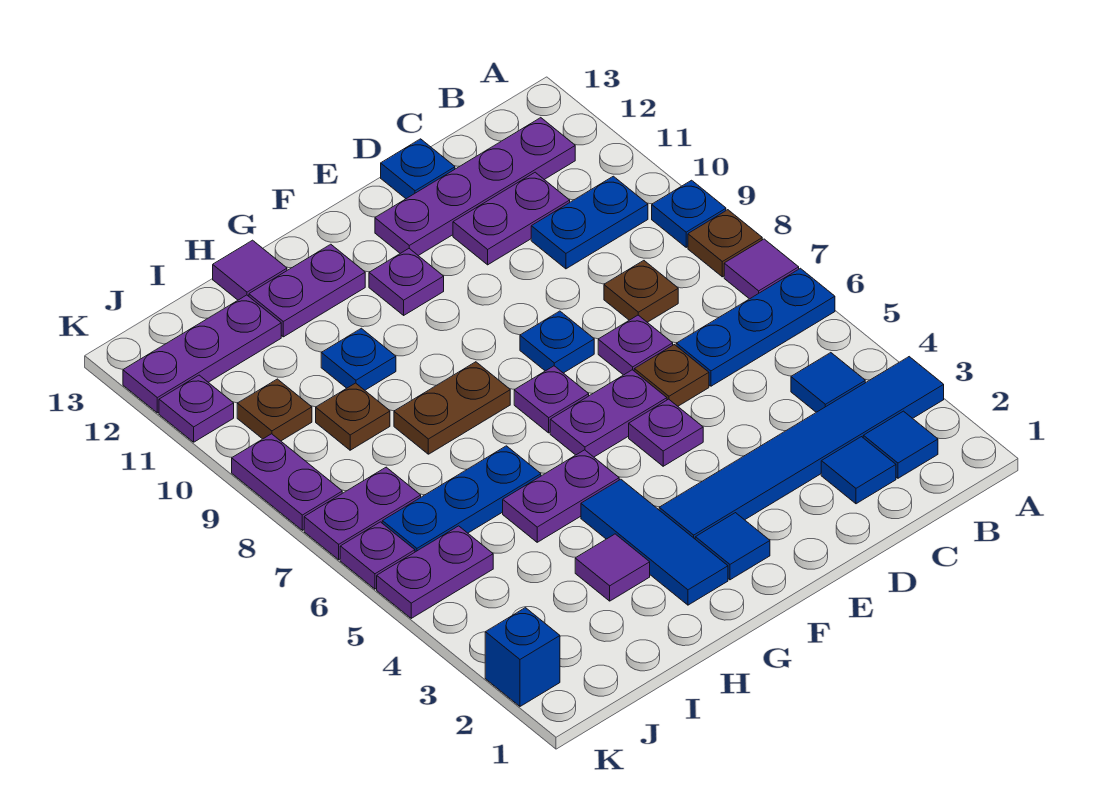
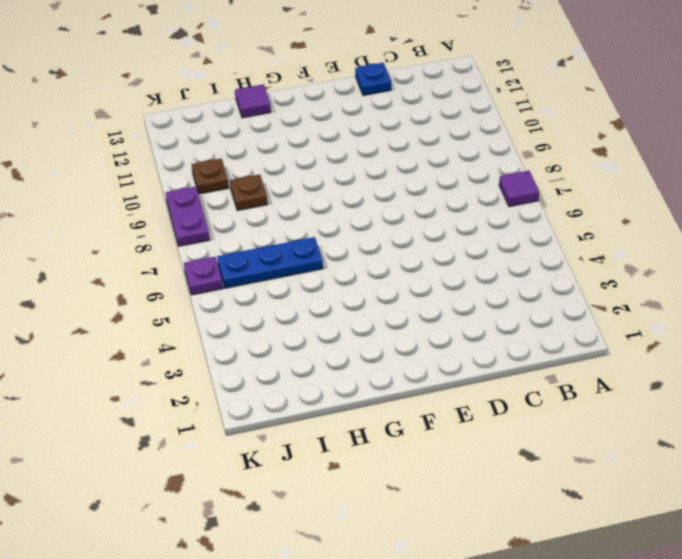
none -> blue tile A3:F3 level 1
none -> blue plate A6:C6 level 1
none -> brown plate A8 level 1
none -> blue plate A9 level 1

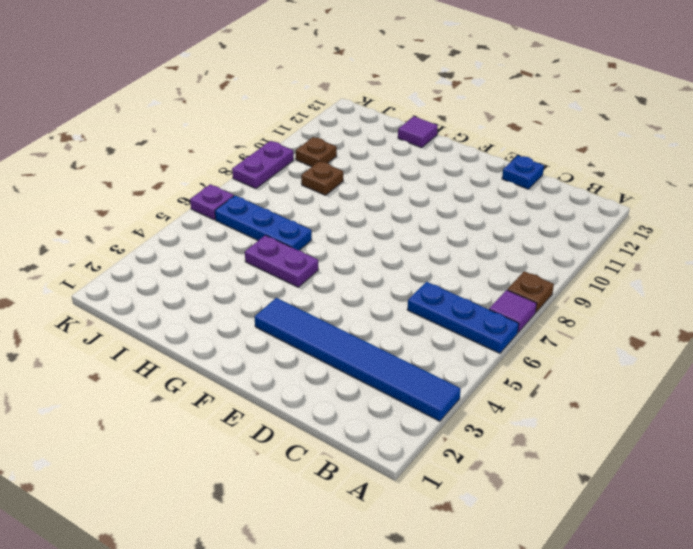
none -> blue plate A9 level 1
none -> blue tile B2 level 1
none -> blue tile B4 level 1
none -> blue plate B10:C10 level 1

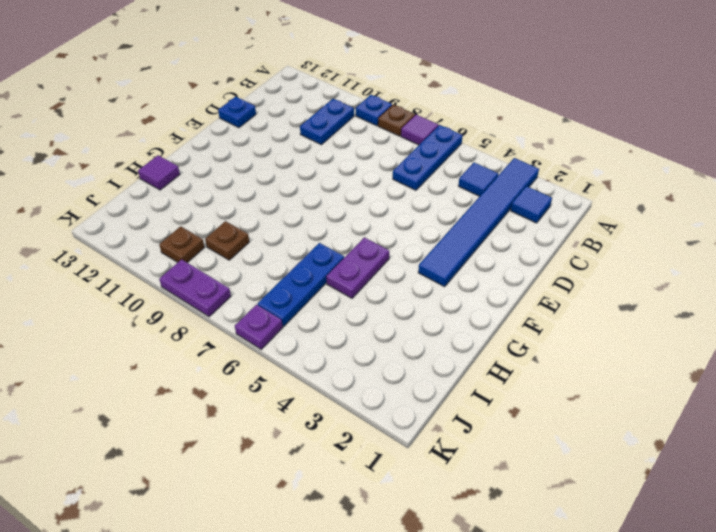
none -> purple plate B12:E12 level 1
none -> blue tile C2 level 1
none -> brown plate C8 level 1
none -> purple plate C11:D11 level 1

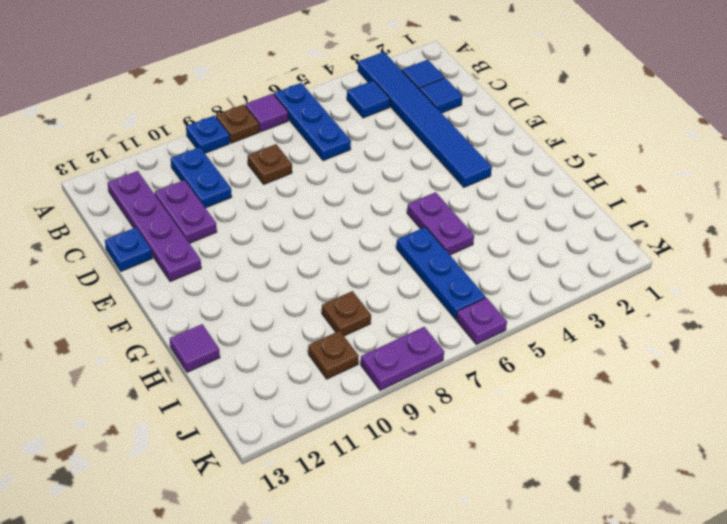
none -> brown plate D6 level 1
none -> purple plate D7 level 1
none -> purple plate E5 level 1
none -> purple plate E6:F6 level 1

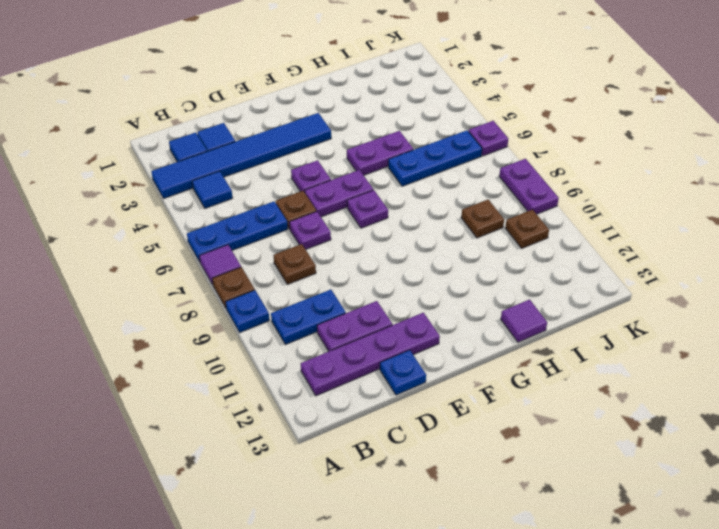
none -> blue plate E8 level 1
none -> blue tile F2 level 1
none -> purple plate F11 level 1
none -> blue tile G2:G4 level 1

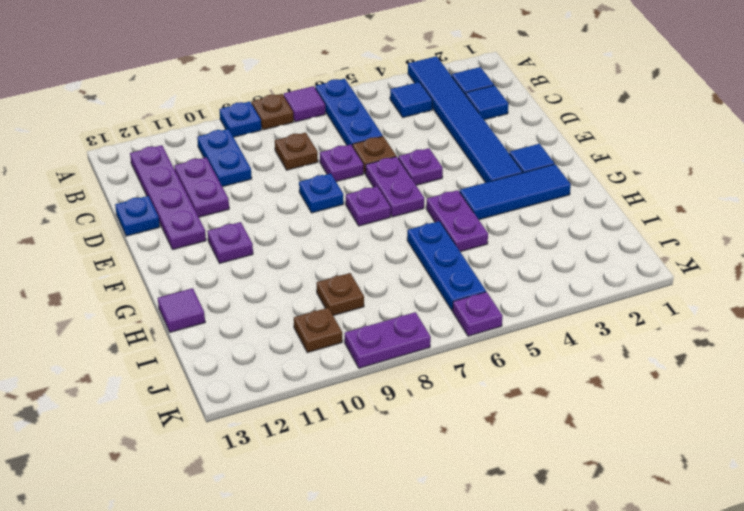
none -> brown plate G8:H8 level 1
none -> purple plate G12:H12 level 1
none -> purple tile H3 level 1
none -> blue plate H10 level 1

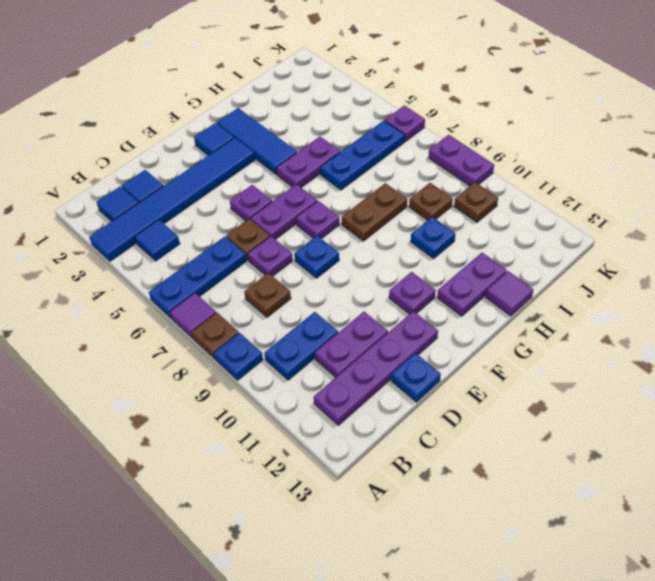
none -> purple tile H3 level 1
none -> purple plate I12:K12 level 1
none -> purple plate J5:K5 level 1
none -> purple plate J7:K7 level 1

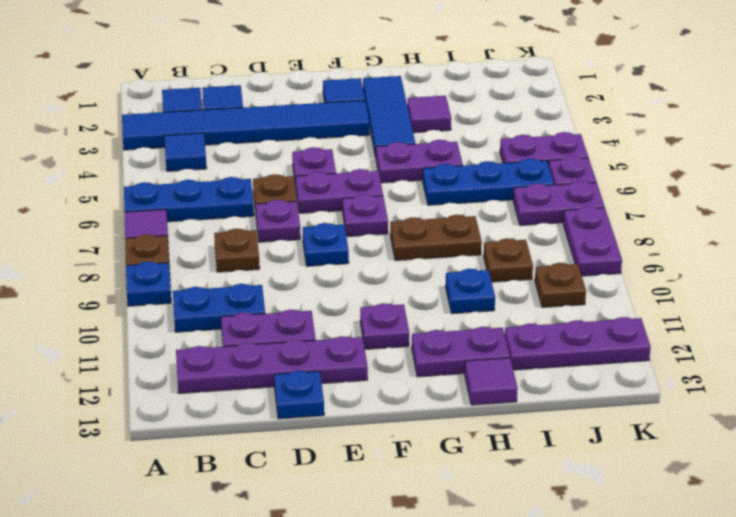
none -> blue brick K2 level 1
none -> purple plate K11 level 1

